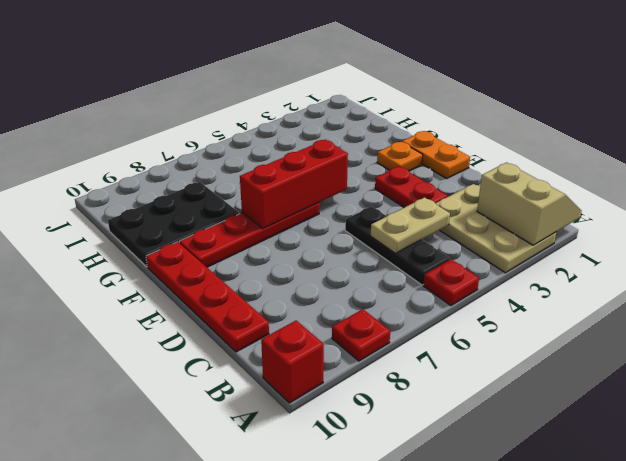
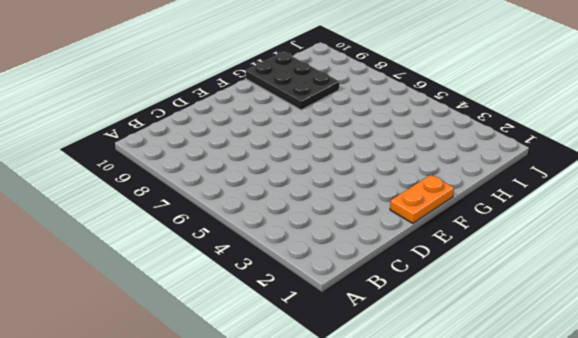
none -> tan plate A2:C3 level 1
none -> red plate A5 level 1
none -> red plate A8 level 1

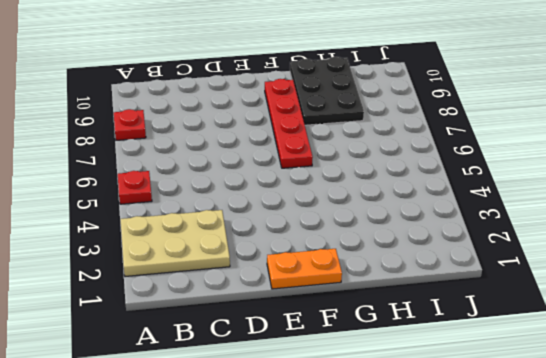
none -> red brick A10 level 1
none -> black plate B5:D5 level 1
none -> red plate C10:F10 level 1

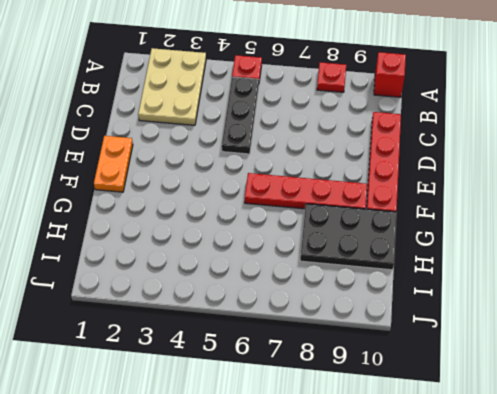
none -> red plate D3:E3 level 1
none -> orange plate F2 level 1
none -> tan slope A1:B2 level 2 top 2

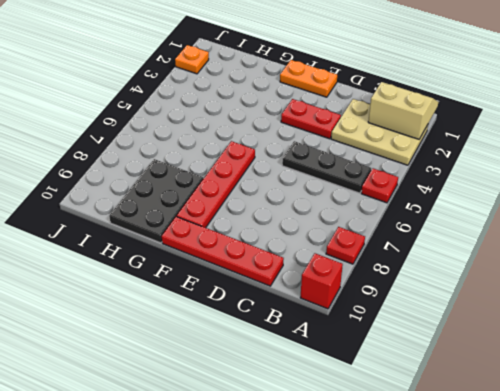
orange plate J2 level 1 -> orange plate F2 level 1
none -> tan plate C4:C5 level 2
none -> red brick F5:F7 level 2

